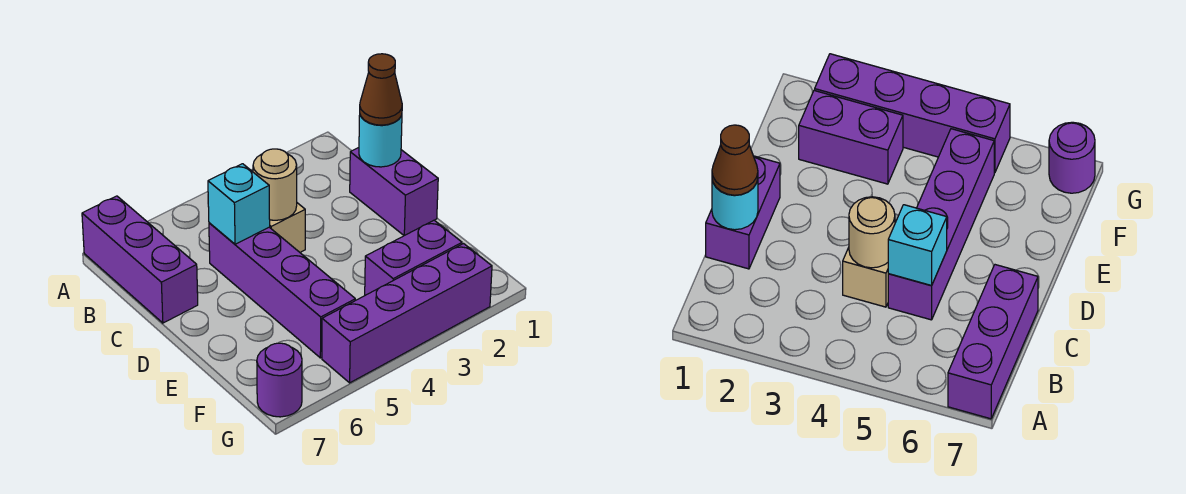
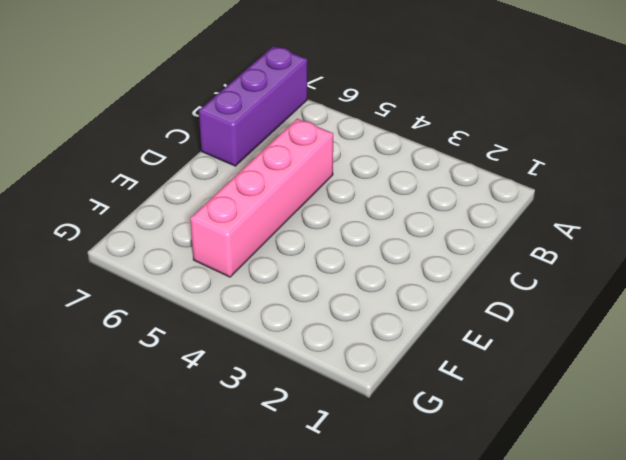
pink brick C5:F5 level 1 -> purple brick C5:F5 level 1
none -> purple brick C1:D1 level 1
none -> tan brick C4 level 1

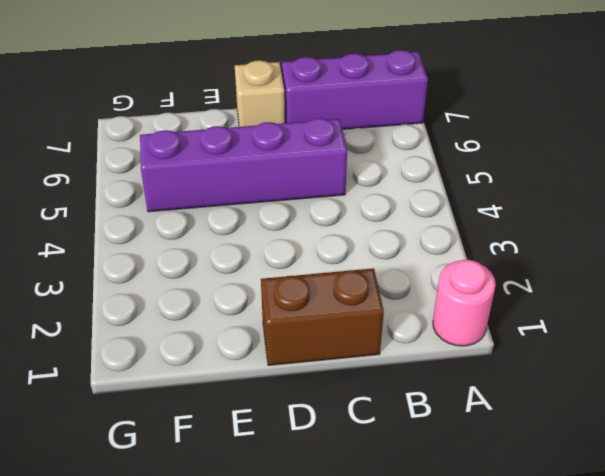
pink round brick A1 level 1 -> none
brown brick C1:D1 level 1 -> purple brick C1:D1 level 1
tan brick D7 level 1 -> tan brick C4 level 1
none -> purple brick F2:F3 level 1
none -> purple brick G2:G5 level 1

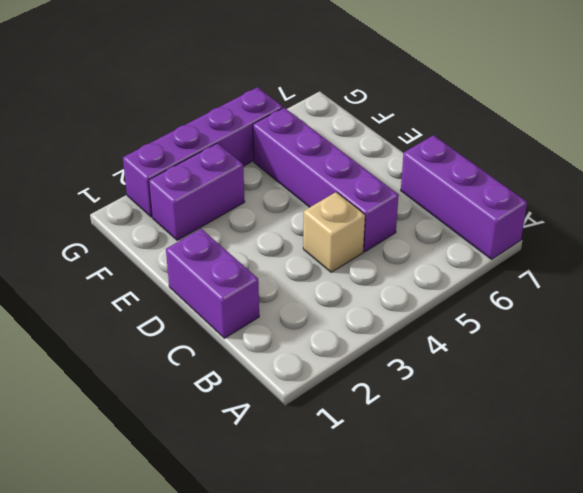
none -> purple round brick G7 level 1
none -> cyan round brick C1 level 2

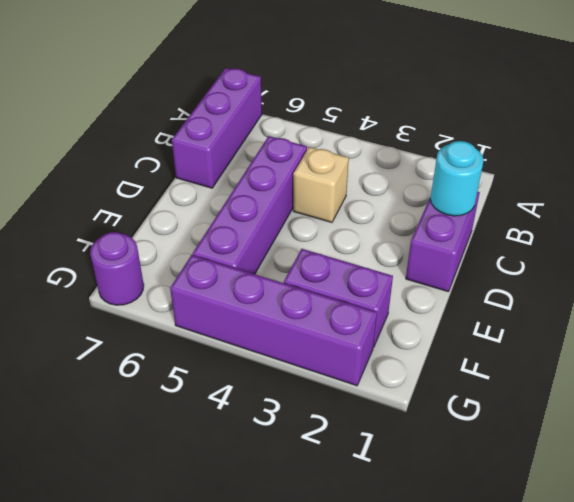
none -> tan round brick C4 level 2
none -> cyan brick C5 level 2

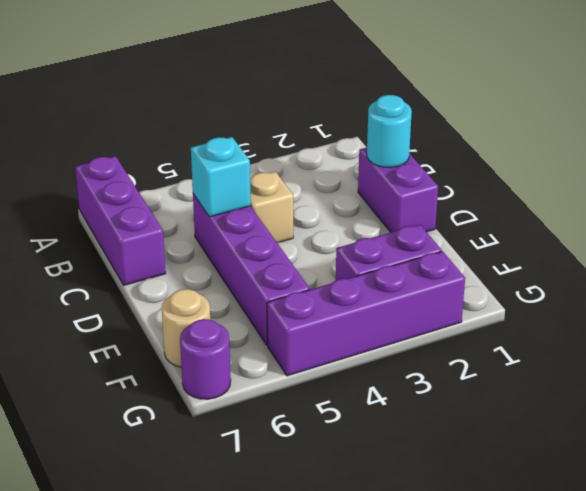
tan round brick F7 level 1 -> tan round brick C4 level 2
none -> brown cone C1 level 3

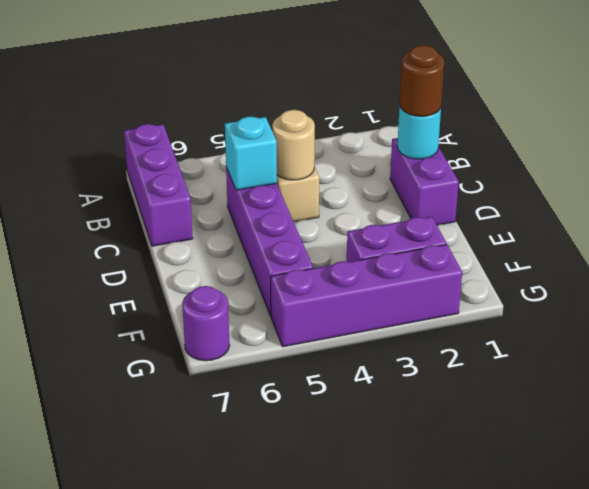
brown round brick C1 level 3 -> brown cone C1 level 3

